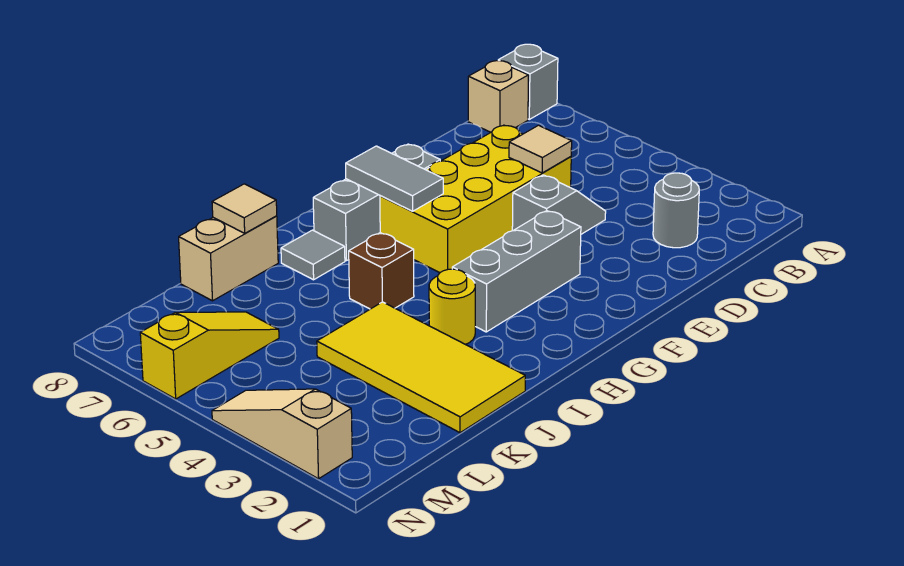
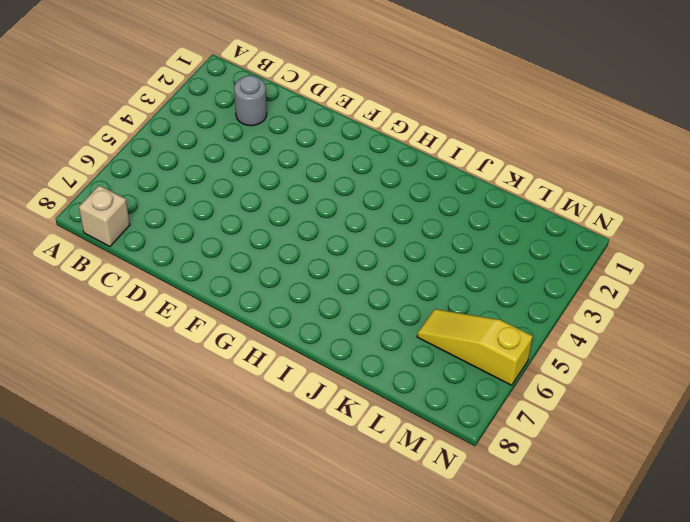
none -> grey brick A8 level 1
none -> grey slope D4:E4 level 1 top E
none -> yellow brick D5:G6 level 1

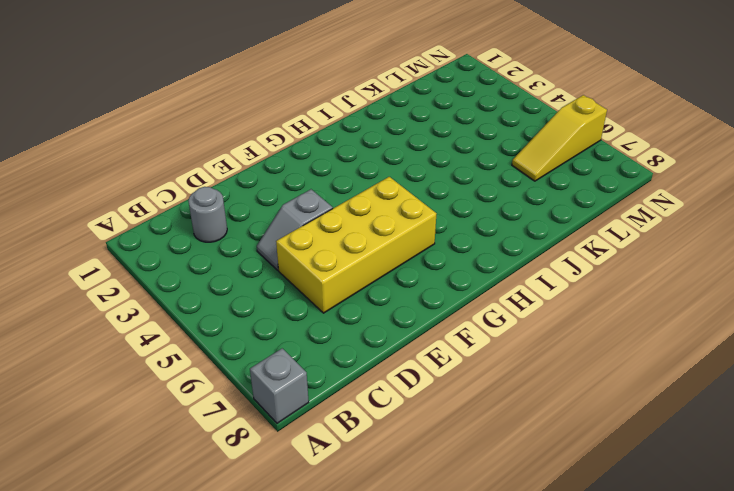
none -> tan brick B8 level 1
none -> grey brick F3:H3 level 1
none -> grey brick F7:H7 level 1

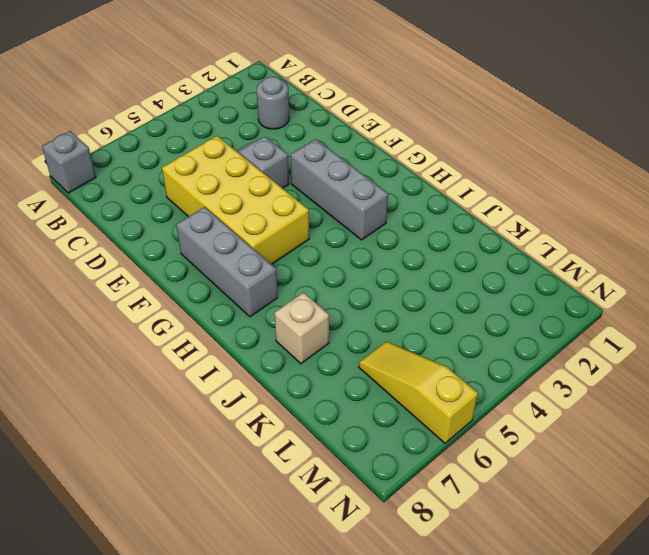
tan brick J7 level 1 -> tan brick B8 level 1
none -> yellow round brick I3 level 1
none -> brown brick I5 level 1
none -> grey tile I7 level 1

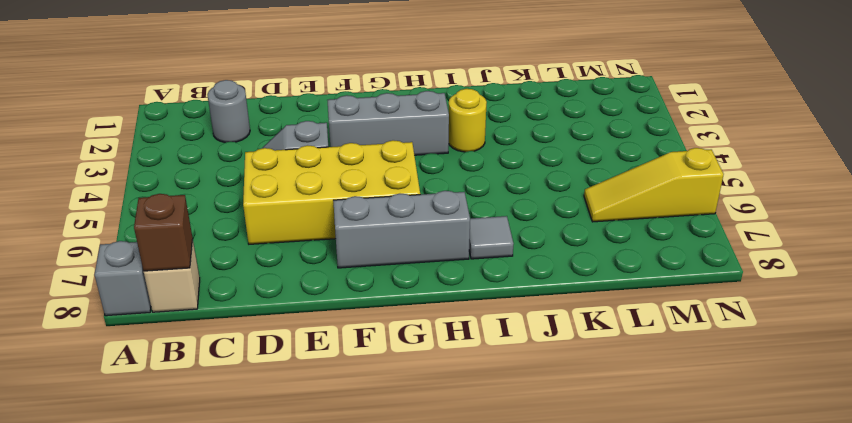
brown brick B8 level 2 -> brown brick I5 level 1
none -> yellow tile J1:K4 level 1
none -> tan brick J8:K8 level 1
none -> tan slope N2:N4 level 1 top 2

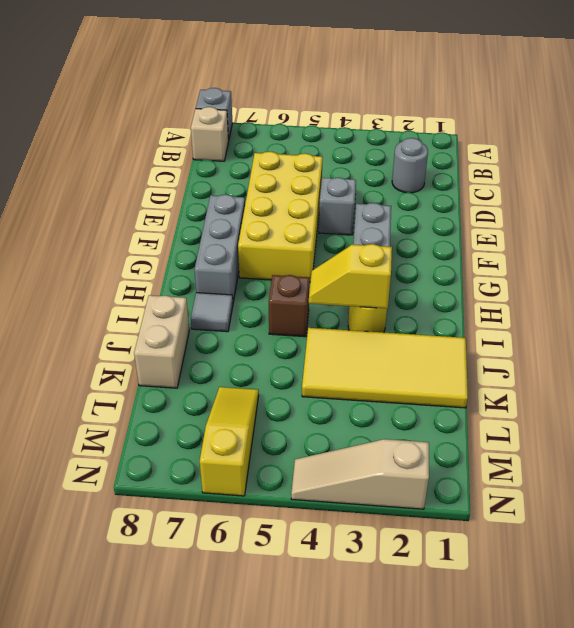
yellow slope I3:I4 level 2 top 3 -> none
none -> tan tile D5 level 2
none -> grey tile G6:G7 level 2
none -> tan tile J8 level 2

